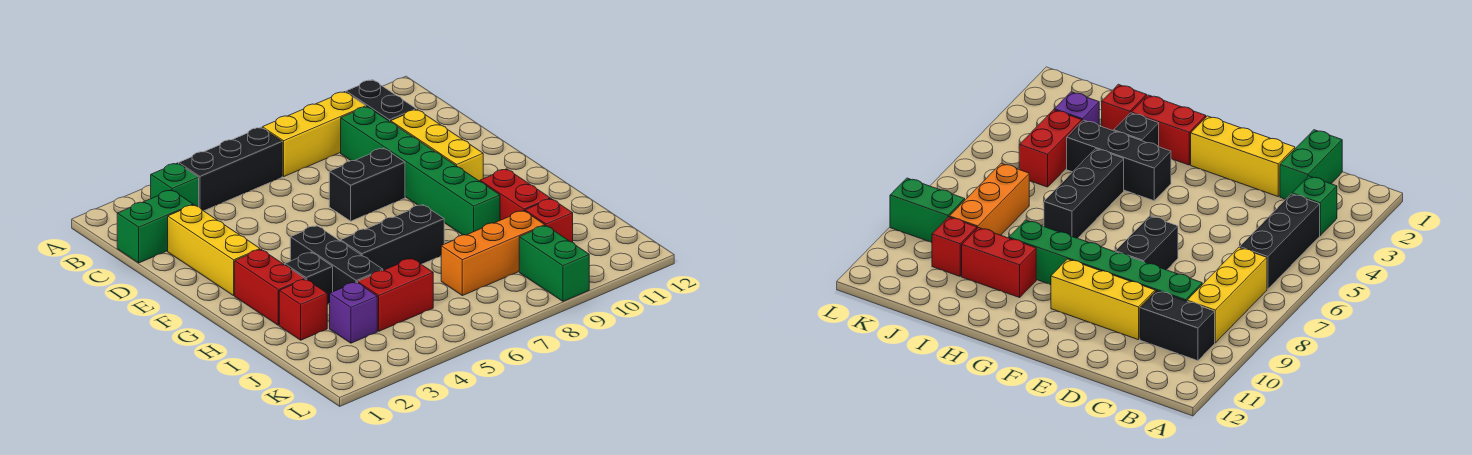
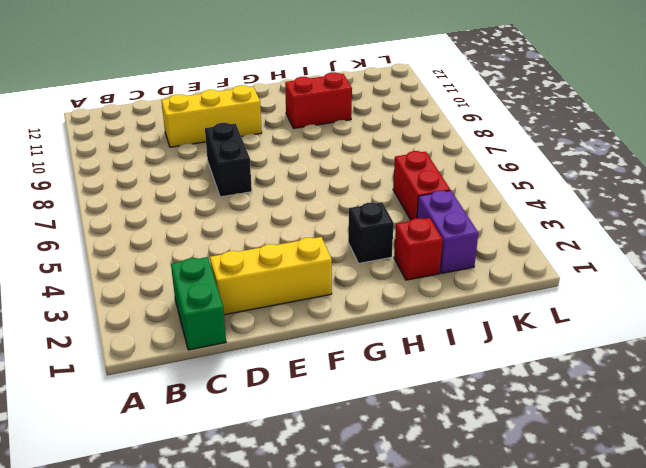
purple brick J2:J3 level 1 -> purple brick J3 level 1
none -> green brick B3 level 1
none -> black brick B4:B6 level 1
none -> yellow brick B7:B9 level 1

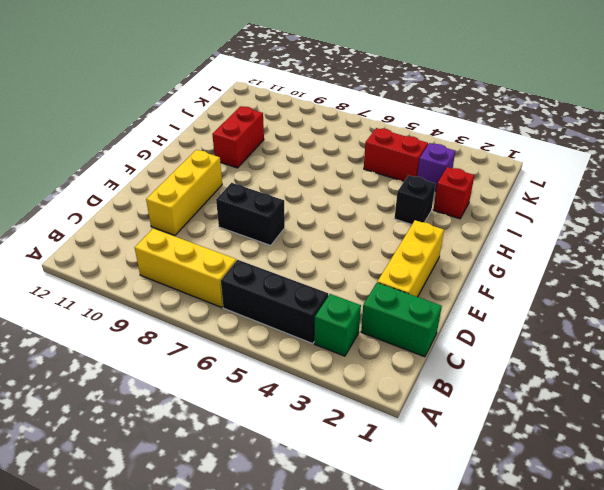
none -> black brick B10:C10 level 1
none -> green brick C9:H9 level 1
none -> red brick G2:H2 level 1

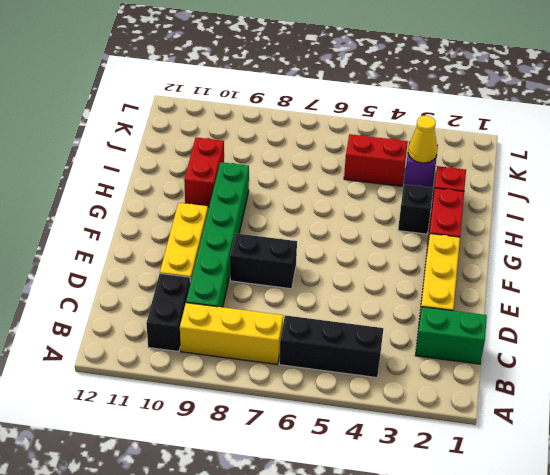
yellow cone J3 level 2 -> none
none -> green brick B3 level 1
none -> black brick G4:I4 level 1
none -> black brick H5:H7 level 1

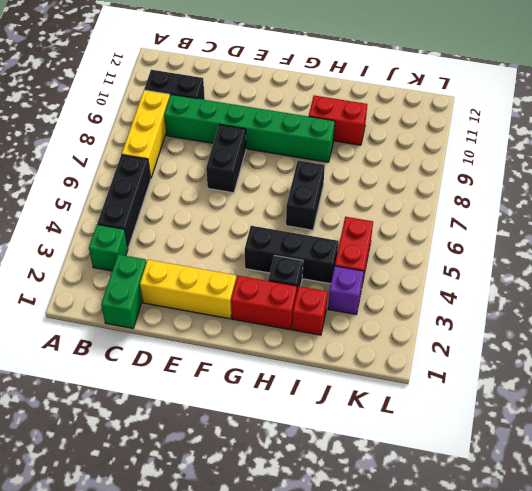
black brick H6:H7 level 1 -> black brick H5:H7 level 1
none -> yellow brick D10:F10 level 1
none -> orange brick J7:J9 level 1
none -> red brick J10 level 1

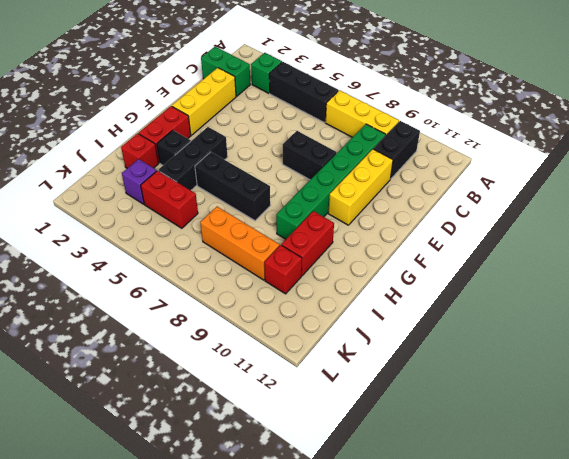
none -> green brick K9:L9 level 1

